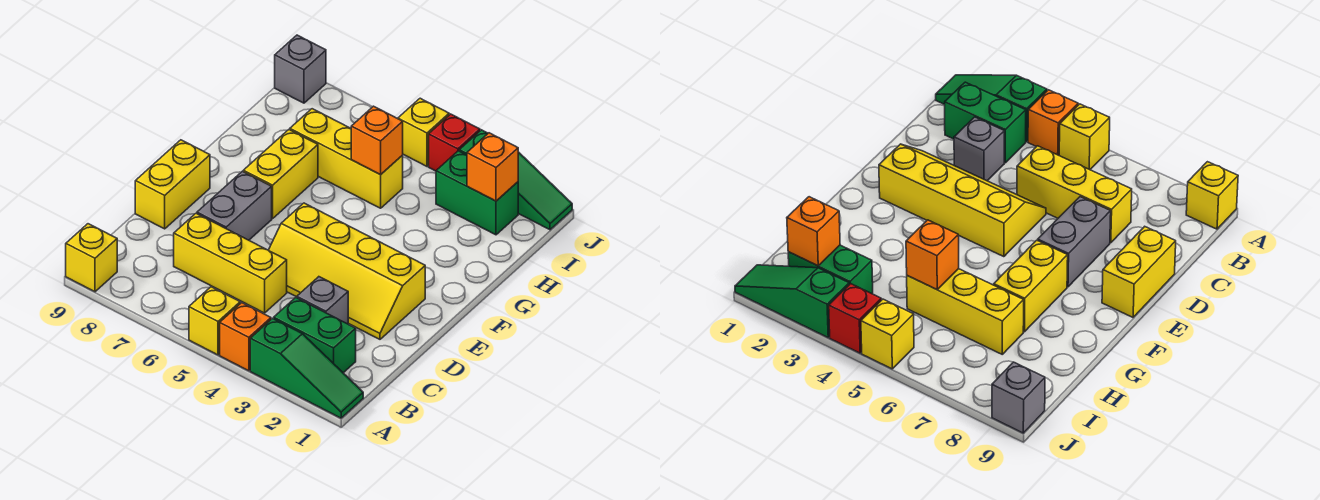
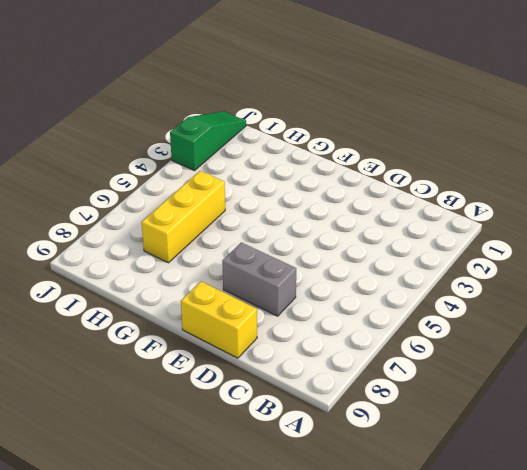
none -> green slope A1:A3 level 1 top 3
none -> orange brick A4 level 1
none -> yellow brick A5 level 1

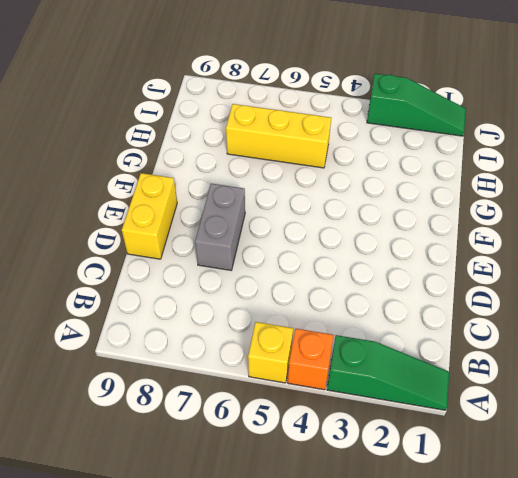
none -> yellow brick A9 level 1
none -> green brick B2:B3 level 1
none -> grey brick C3 level 1

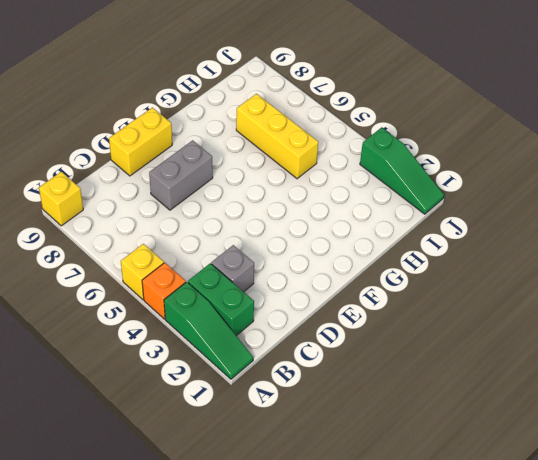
none -> yellow brick C5:C7 level 1
none -> yellow slope D2:E5 level 1 top E
none -> yellow brick F7:G7 level 1

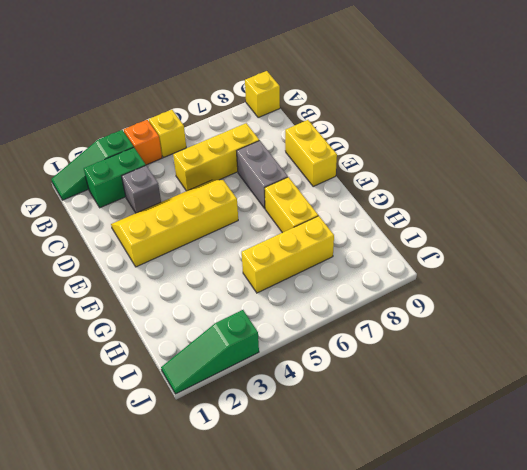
none -> green brick I2:I3 level 1
none -> red brick J4 level 1
none -> yellow brick J5 level 1

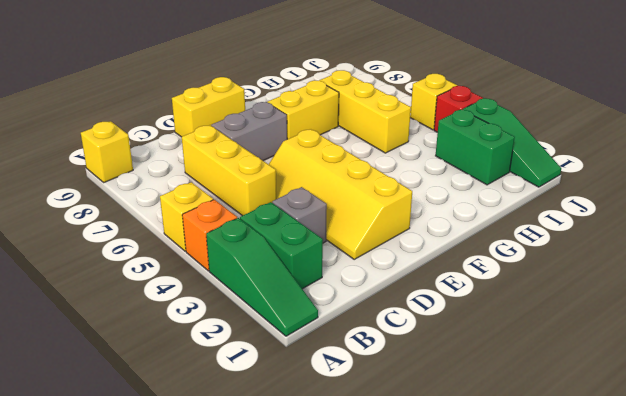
none -> grey brick J9 level 1
none -> orange brick H5 level 2
none -> orange brick I2 level 2

